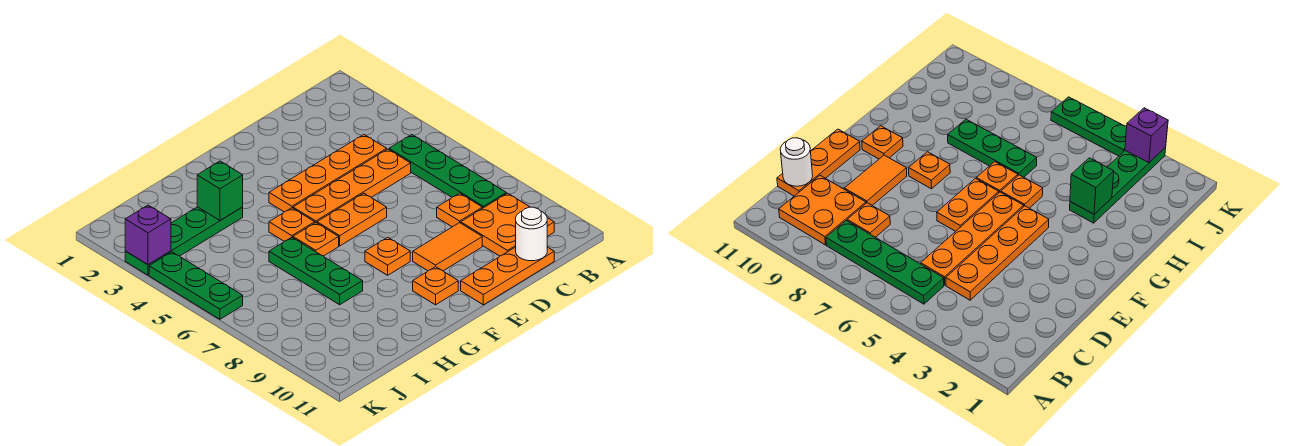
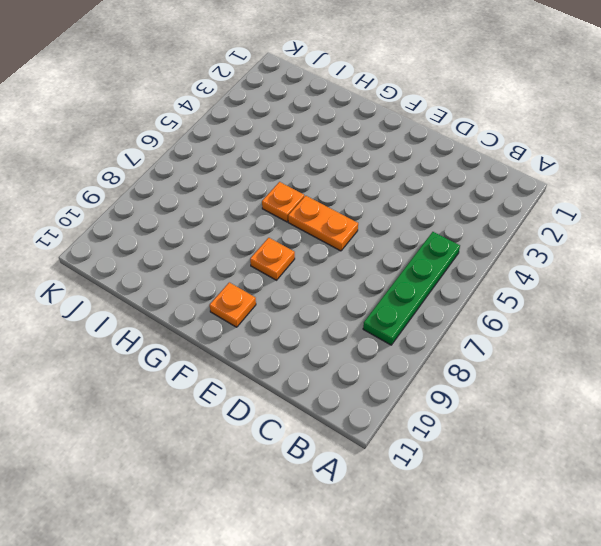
none -> orange plate B9:C10 level 1
none -> orange plate C4:F4 level 1
none -> orange plate C5:F5 level 1

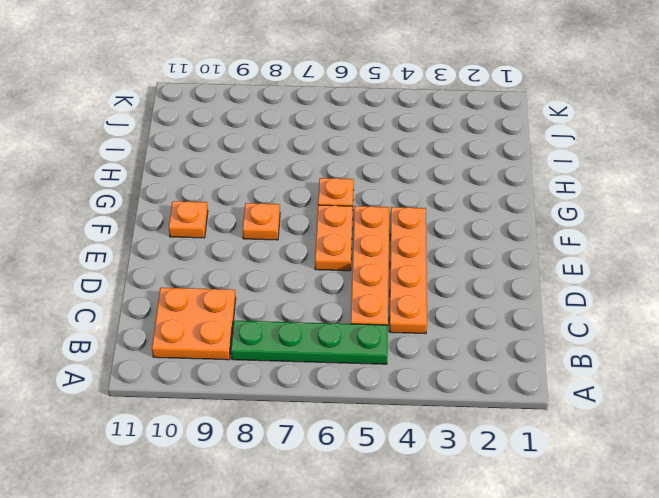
none -> orange plate C8 level 1
none -> orange plate C11:E11 level 1
none -> orange tile D9:E9 level 1

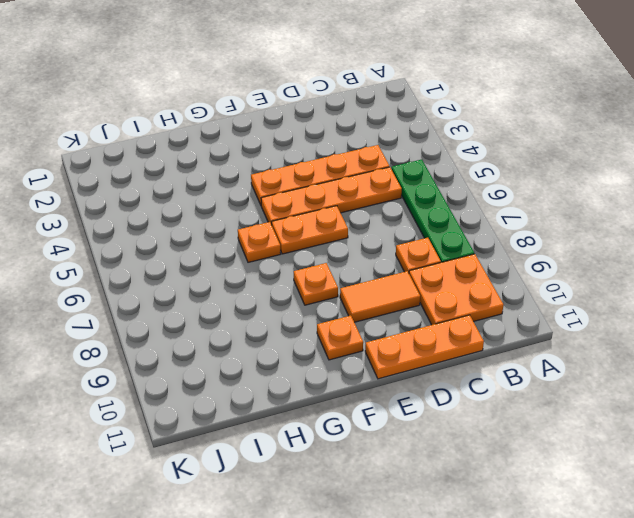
none -> orange plate G5 level 1
none -> green plate H3:K3 level 1
none -> green plate H6:H8 level 1

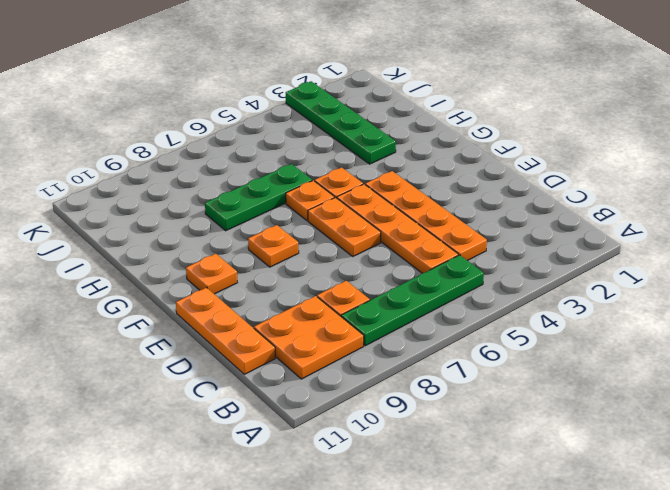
none -> orange tile D9:E9 level 1
none -> green plate K4:K6 level 1
none -> white round brick C11 level 2

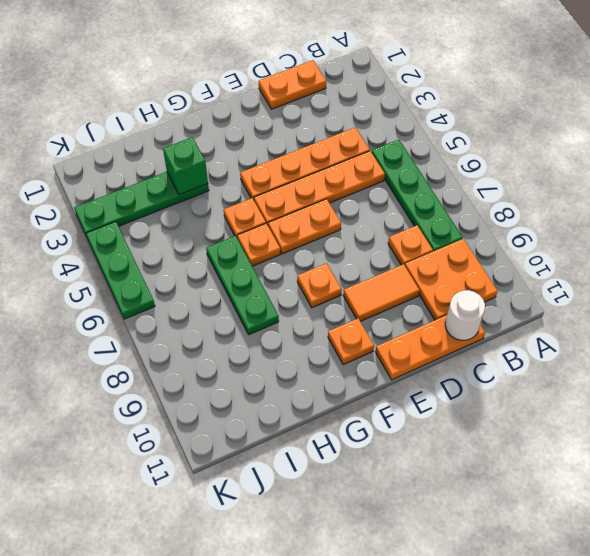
orange plate C1:D1 level 1 -> none
none -> purple brick K3 level 2

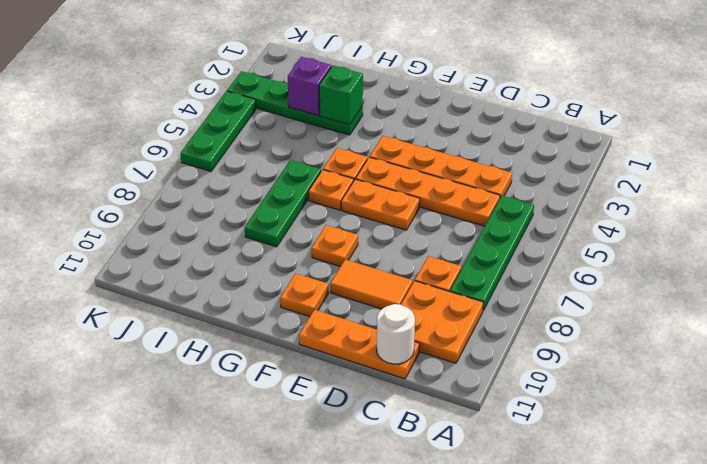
purple brick I3 level 2 -> purple brick K3 level 2

